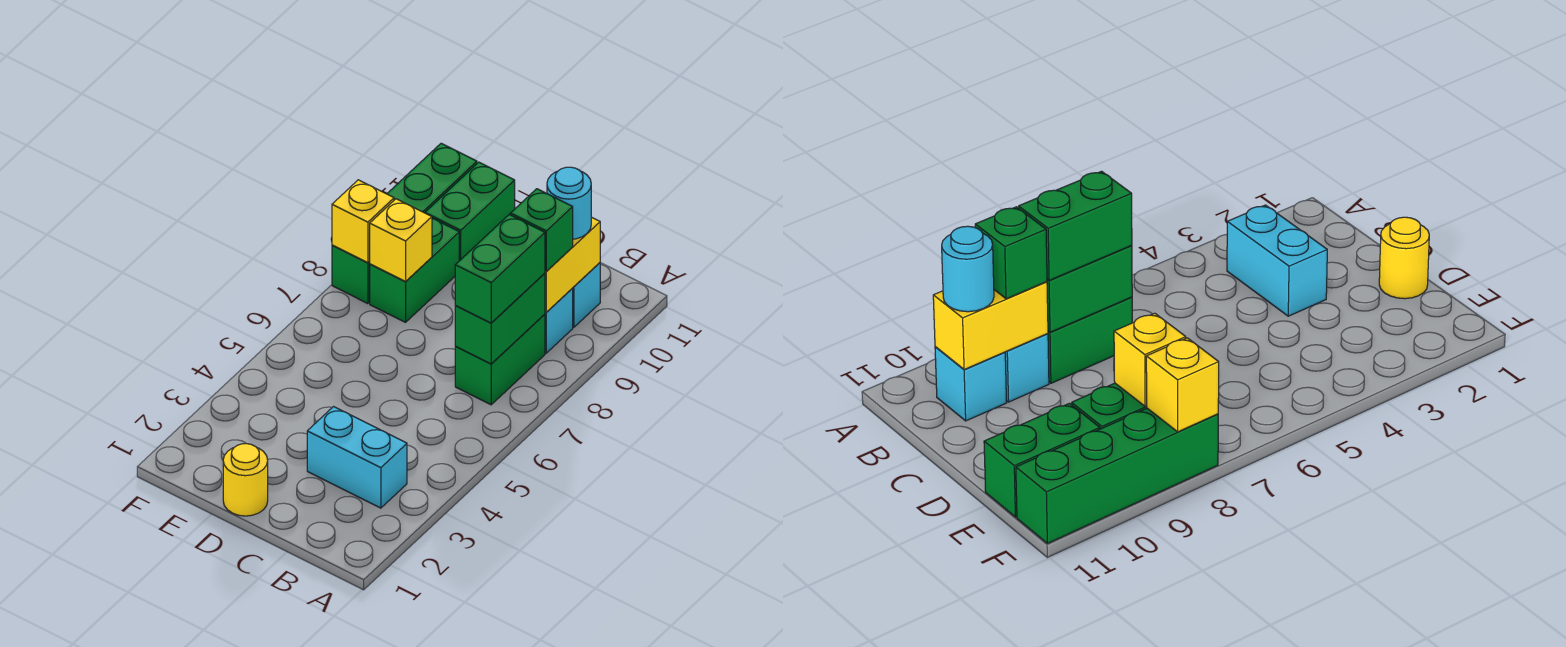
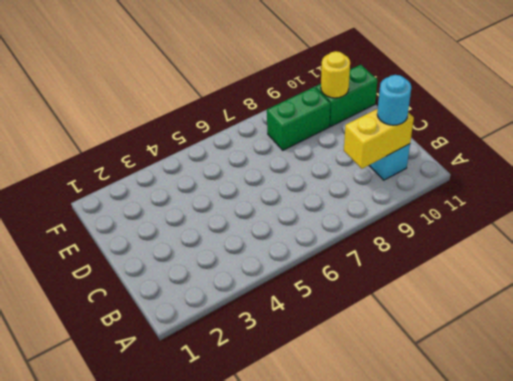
yellow round brick E10 level 2 -> yellow round brick D1 level 1
none -> cyan brick B3:C3 level 1
none -> green brick B7:B8 level 1
none -> cyan brick B9 level 1

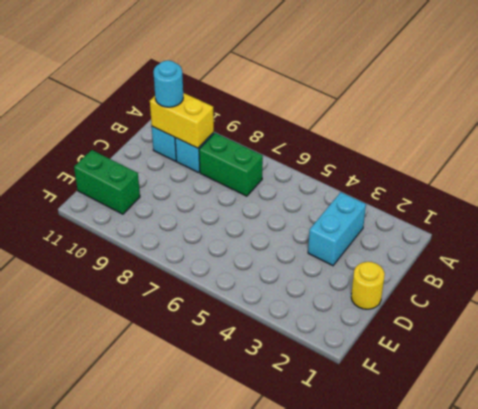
none -> green brick E8:E9 level 1
none -> green brick F8:F11 level 1
none -> green brick B7:B8 level 2

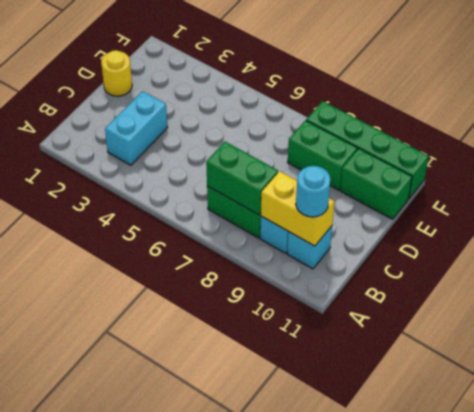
none -> yellow brick E8 level 2
none -> yellow brick F8 level 2
none -> green brick B7:B8 level 3

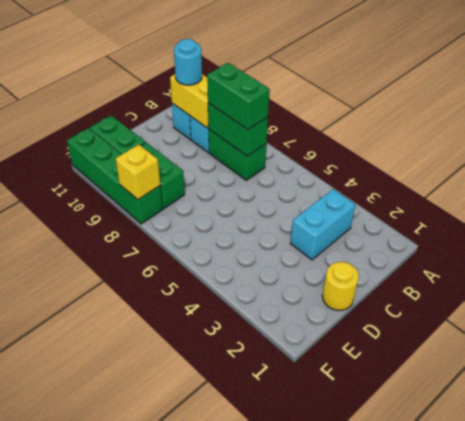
none -> yellow brick E8 level 2
none -> green brick B9 level 3

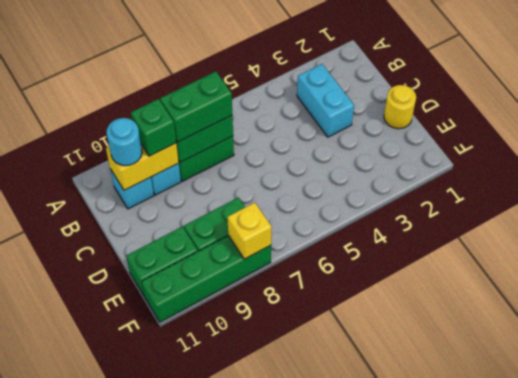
none -> yellow brick E8 level 2

